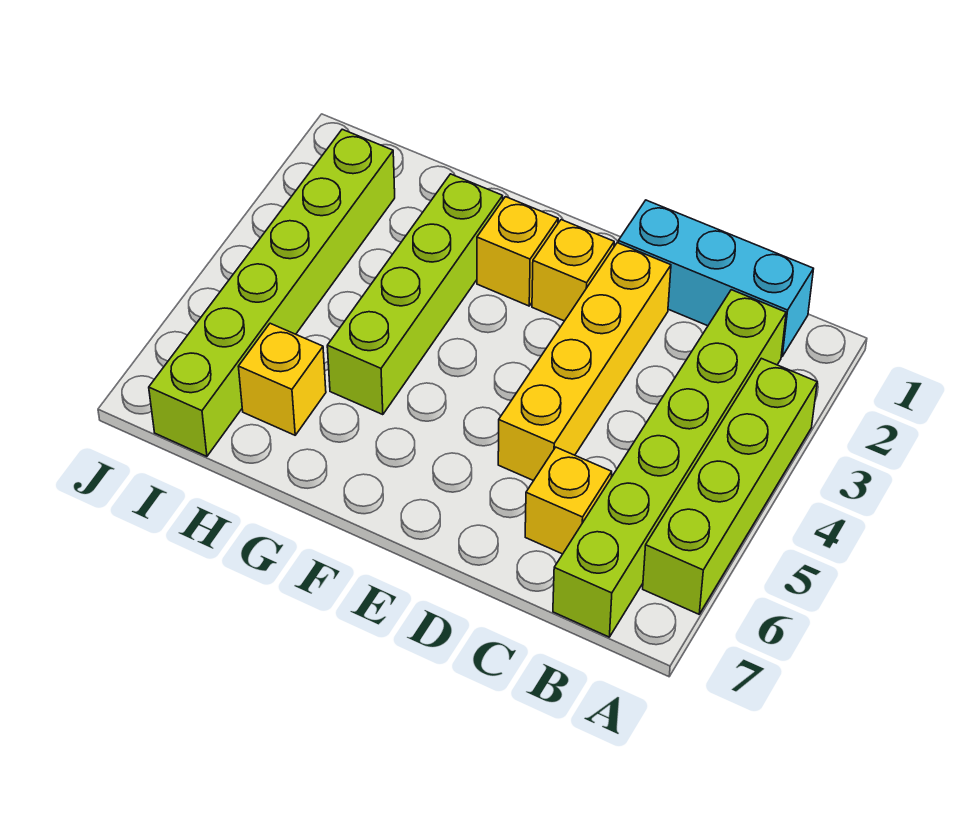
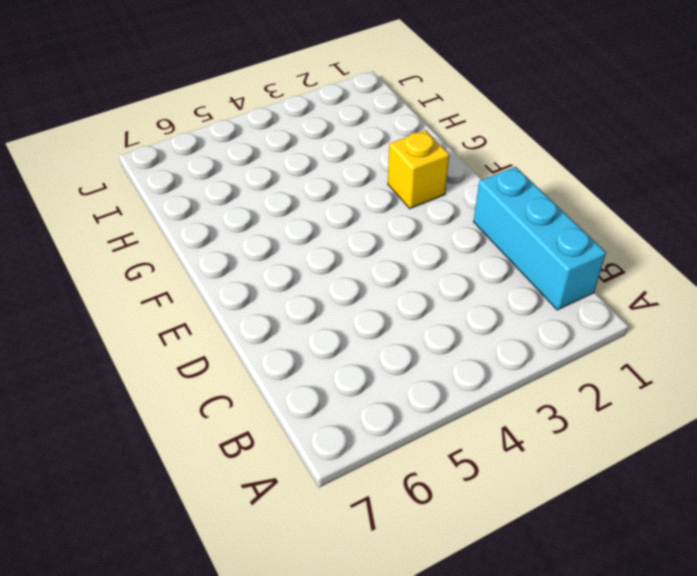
none -> lime brick A3:A6 level 1
none -> lime brick B2:B7 level 1

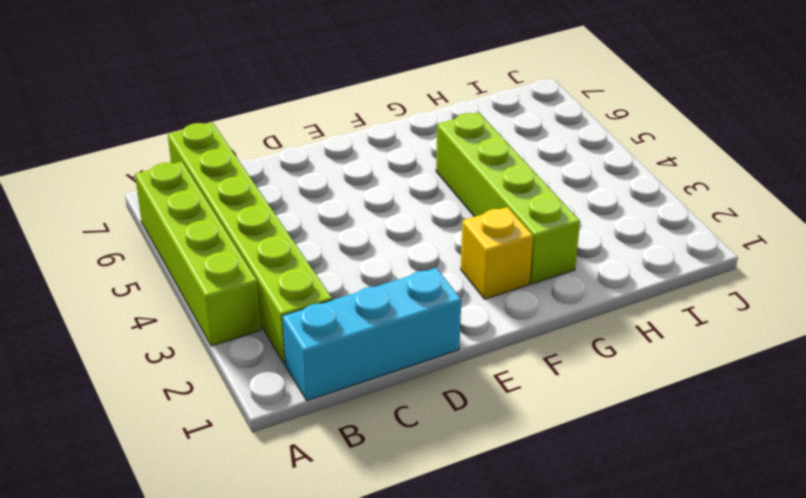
none -> yellow brick C6 level 1
none -> yellow brick D2:D5 level 1

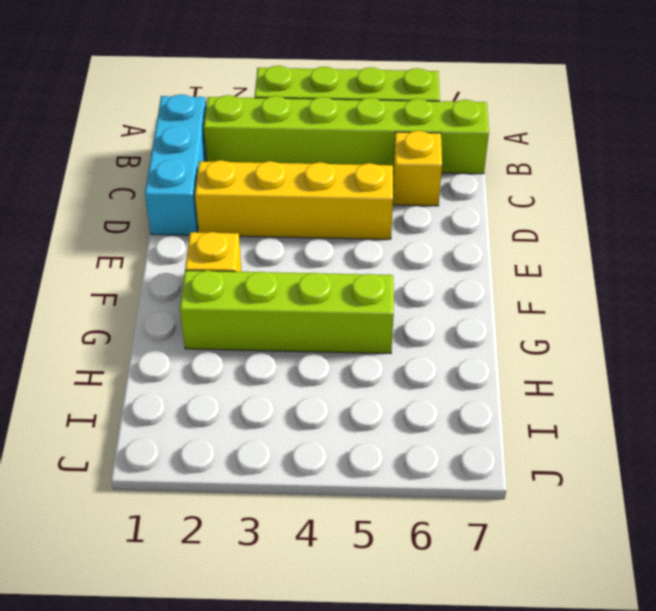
none -> yellow brick E2 level 1
none -> yellow brick H6 level 1

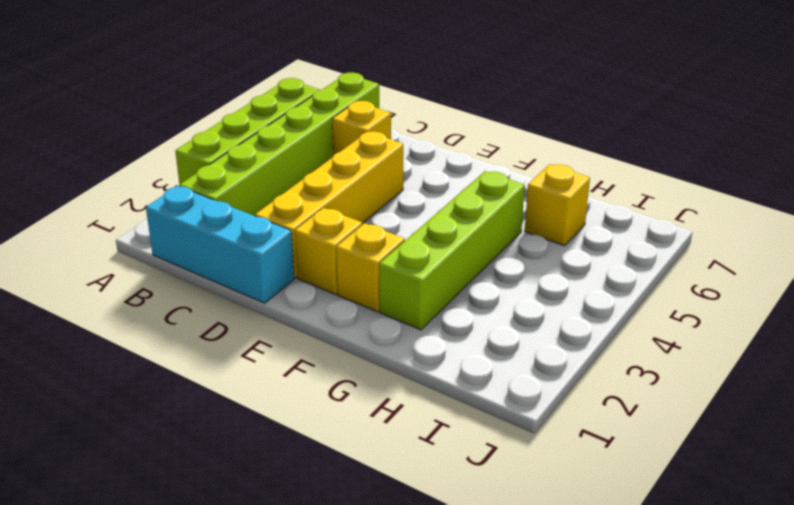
none -> lime brick I2:I7 level 1

